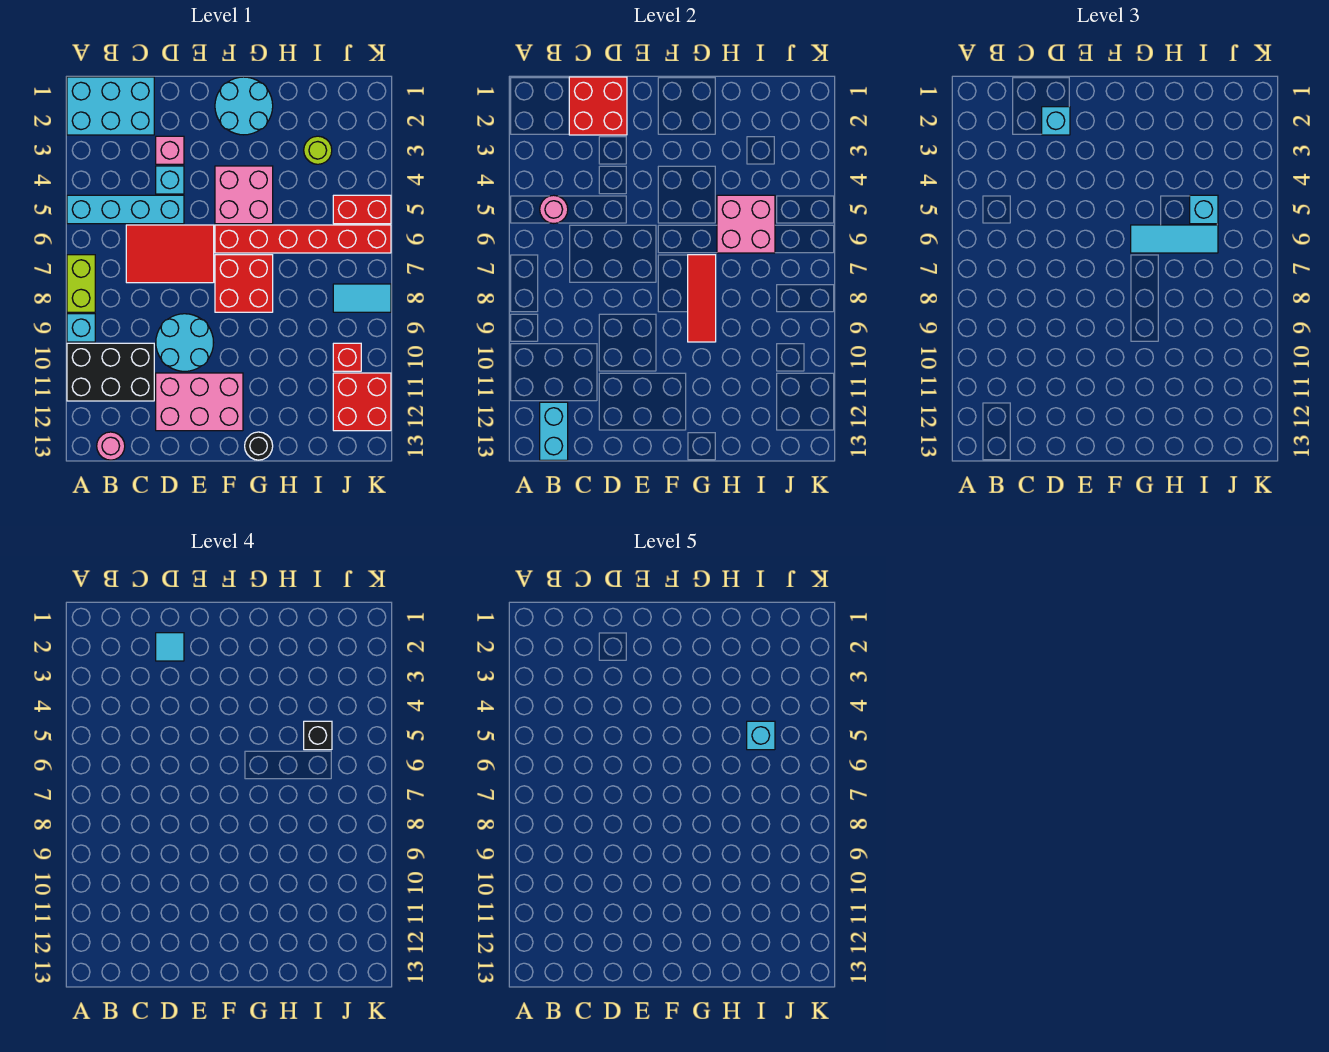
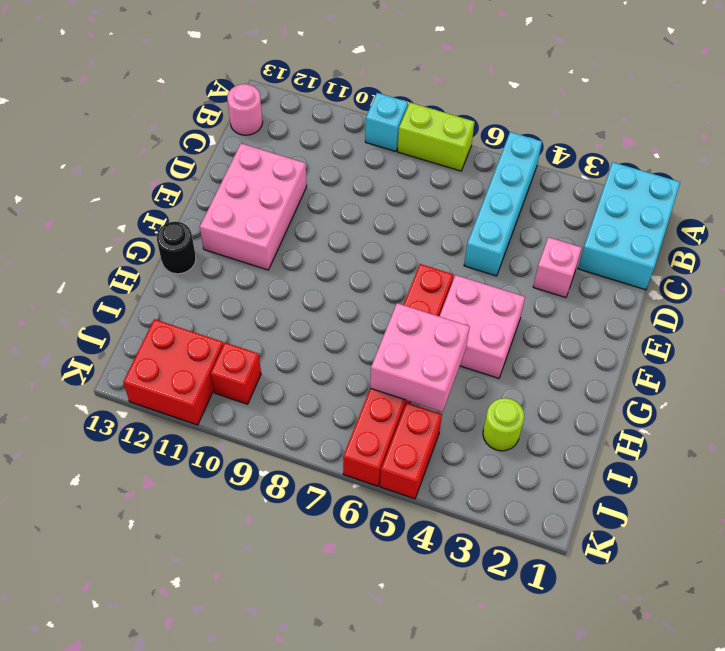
none -> black brick A10:C11 level 1
none -> red tile C6:E7 level 1
none -> cyan brick D4 level 1
none -> cyan round brick D9:E10 level 1

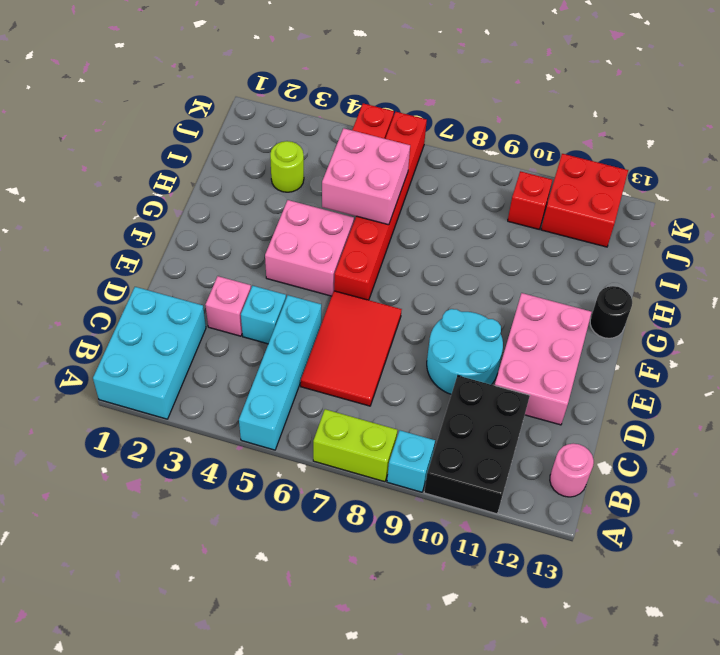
none -> cyan round brick F1:G2 level 1
none -> red brick F7:G8 level 1
none -> cyan tile J8:K8 level 1
none -> pink round brick B5 level 2

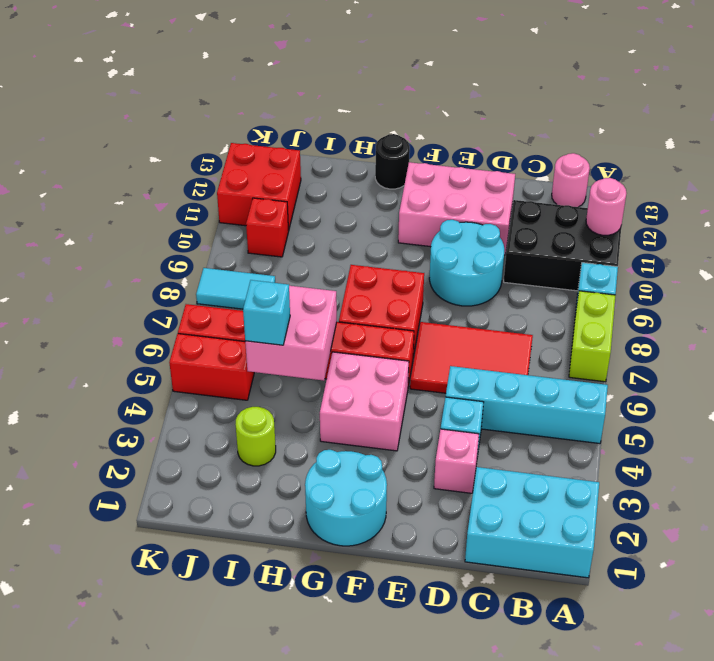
pink round brick A11 level 2 -> pink round brick B5 level 2
none -> cyan brick B12:B13 level 2
none -> red brick C1:D2 level 2
none -> red tile G7:G9 level 2
none -> cyan brick D2 level 3

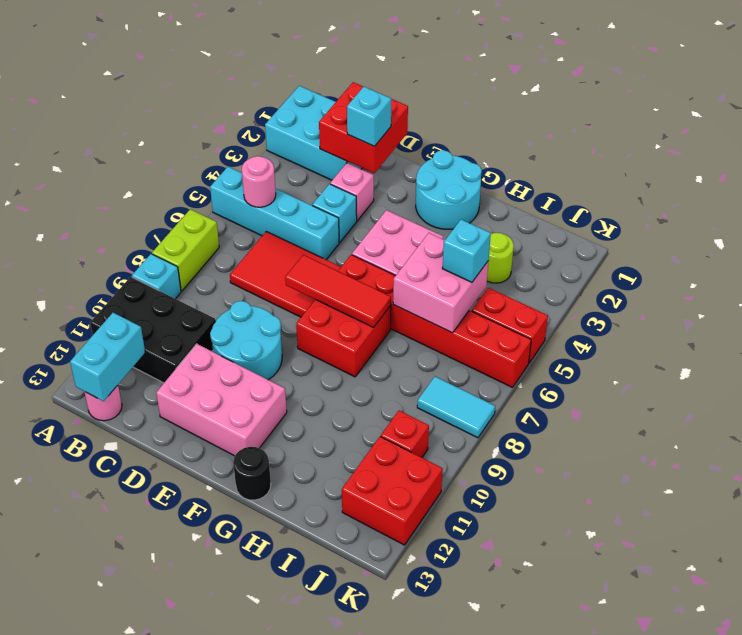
red tile E7:G7 level 2 -> red tile G7:G9 level 2
none -> cyan tile G6:I6 level 3
none -> cyan tile D2 level 4
none -> black brick I5 level 4
none -> cyan brick I5 level 5

